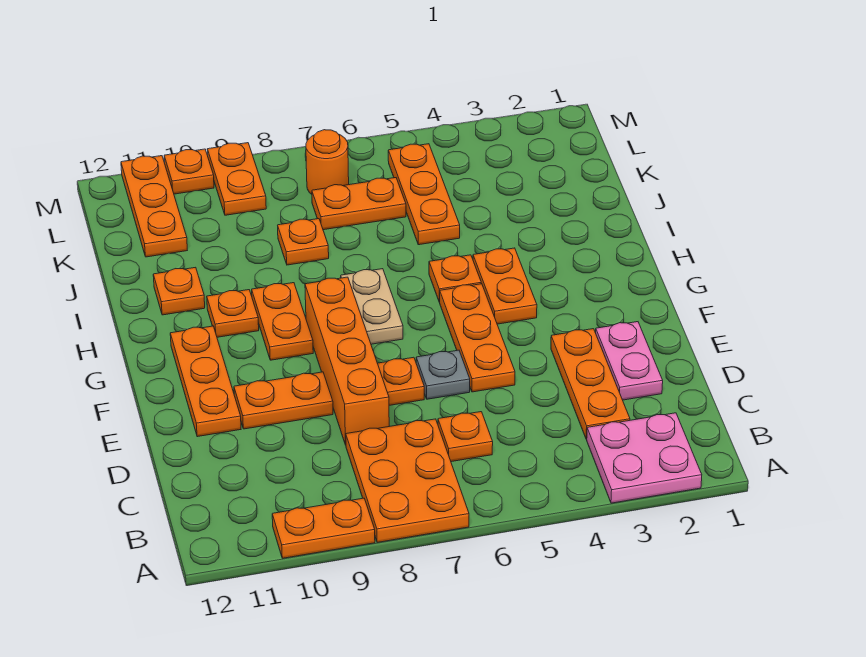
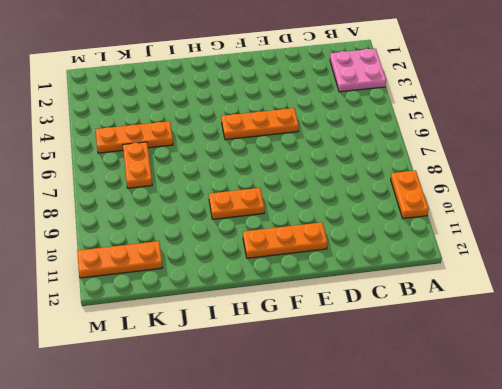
none -> orange plate A7:C8 level 1
none -> orange plate C3:E3 level 1
none -> orange plate C6 level 1

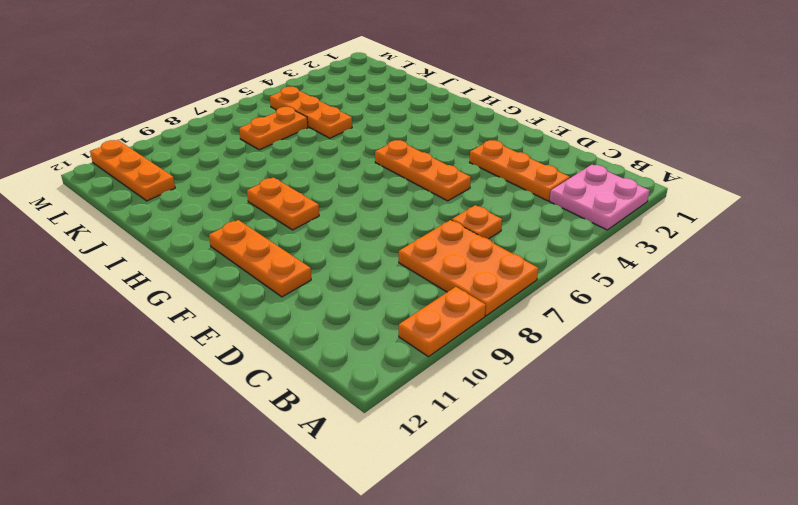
none -> pink plate D2:E2 level 1
none -> orange brick D8:G8 level 1
none -> grey plate E6 level 1

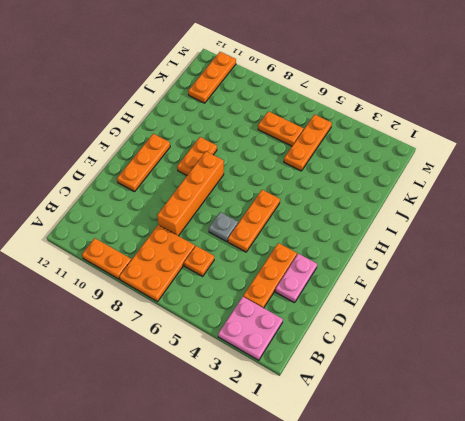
none -> orange plate E7 level 1
none -> orange plate E9:E10 level 1
none -> orange plate G4:H4 level 1

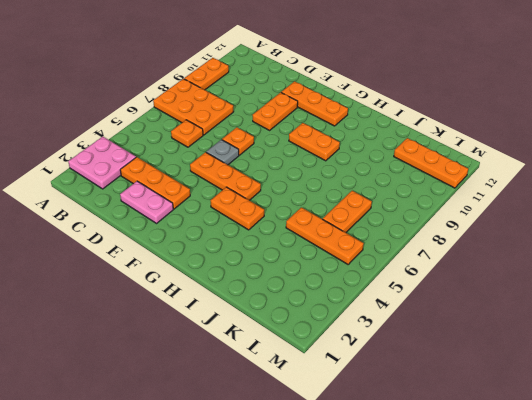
none -> orange brick D8:G8 level 1
none -> tan plate G7:H7 level 1
none -> orange plate H5 level 1

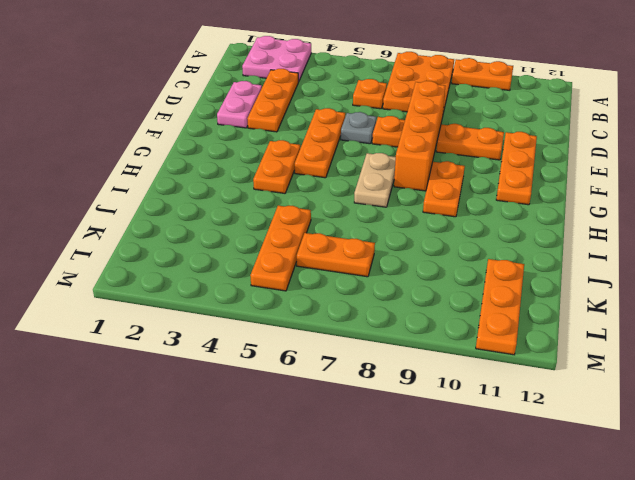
none -> orange plate H5 level 1
none -> orange plate H10 level 1
none -> orange plate I11 level 1

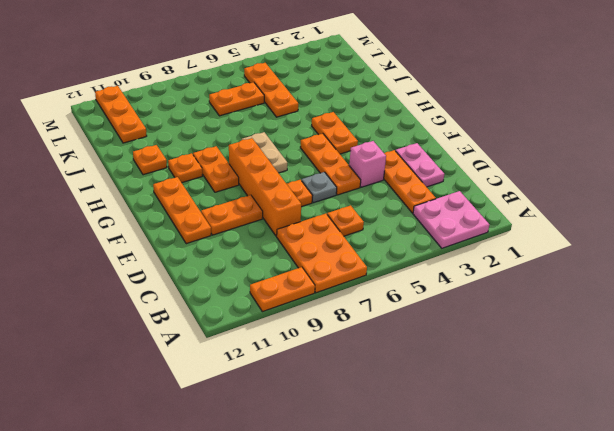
pink brick E4 level 1 -> none
none -> orange plate H5 level 1
none -> orange plate J8 level 1
none -> orange round brick L7 level 1

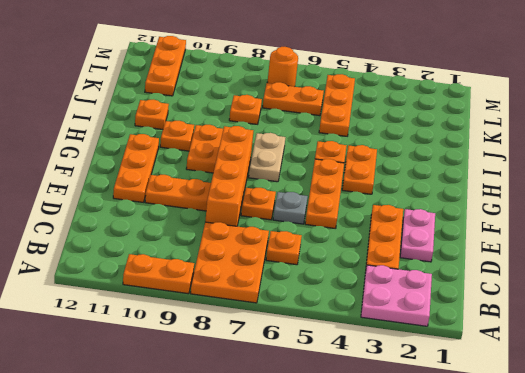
none -> orange plate L9:M9 level 1
none -> orange plate M10 level 1

